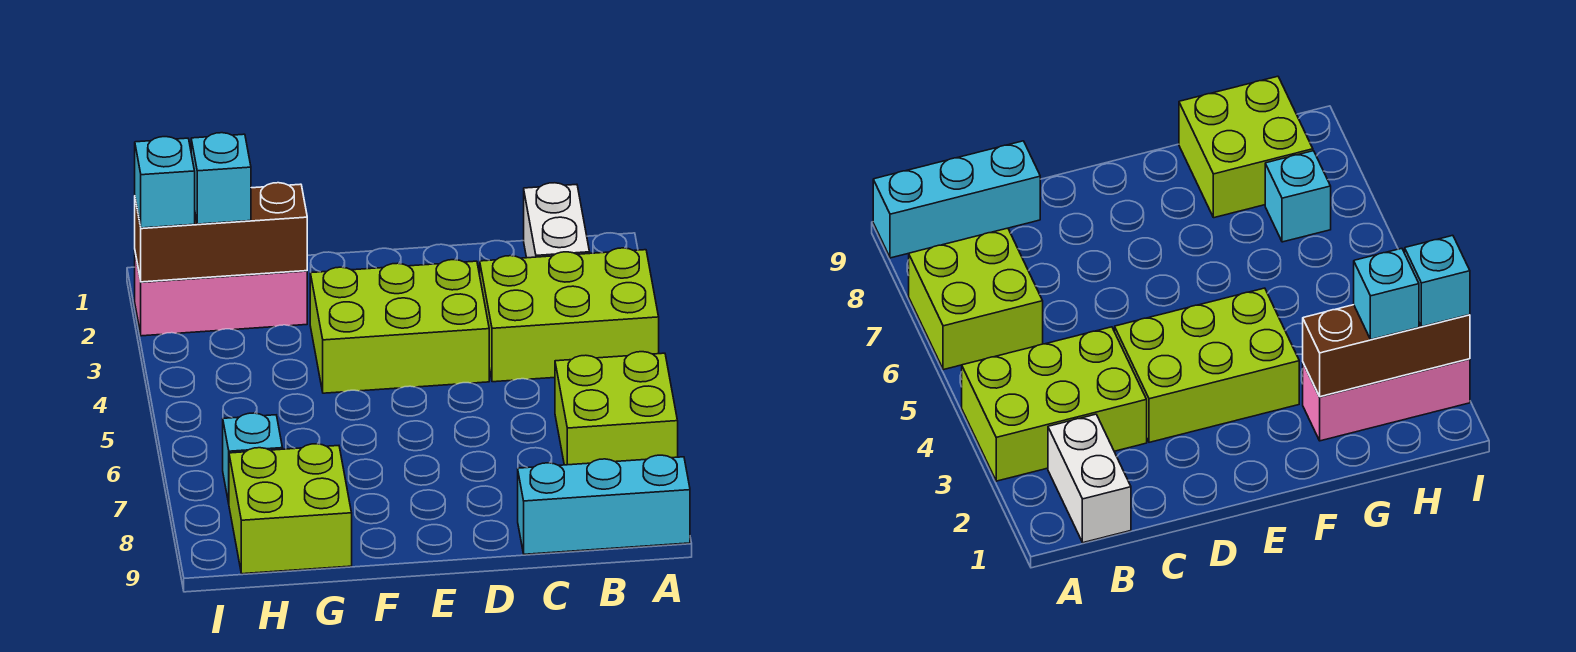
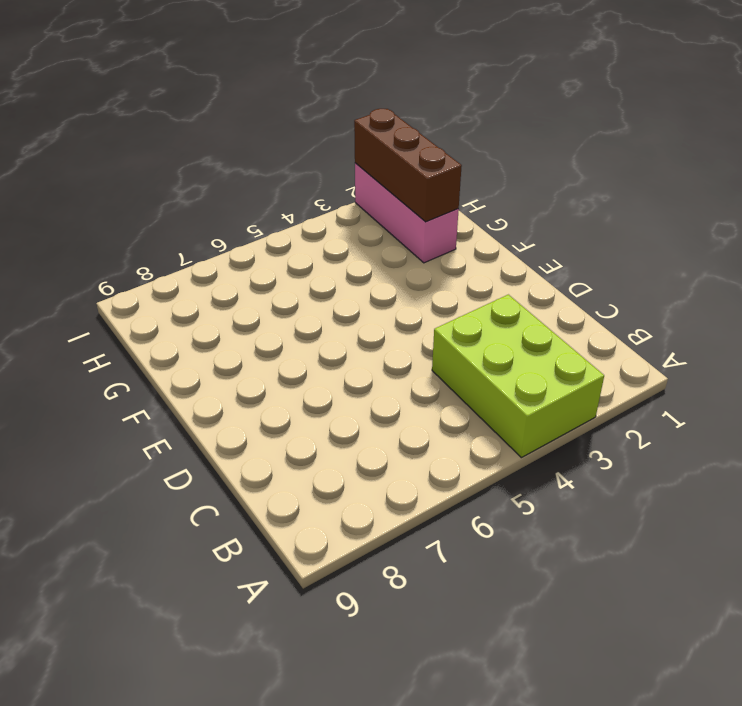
none -> lime brick A6:B7 level 1
none -> cyan brick A9:C9 level 1

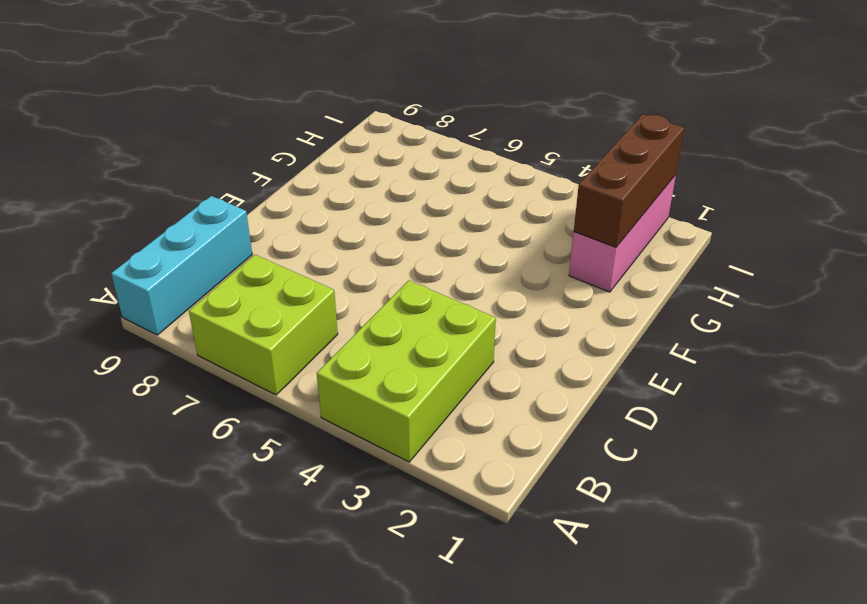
none -> white brick B1:B2 level 1
none -> lime brick D3:F4 level 1

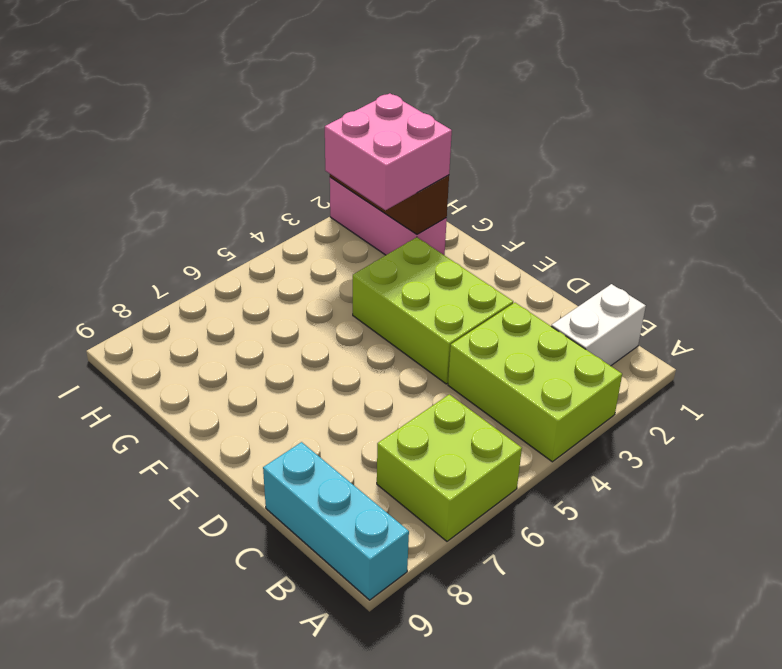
pink brick G2:H3 level 3 -> cyan brick H2 level 3
none -> lime brick G8:H9 level 1
none -> cyan brick H7 level 1

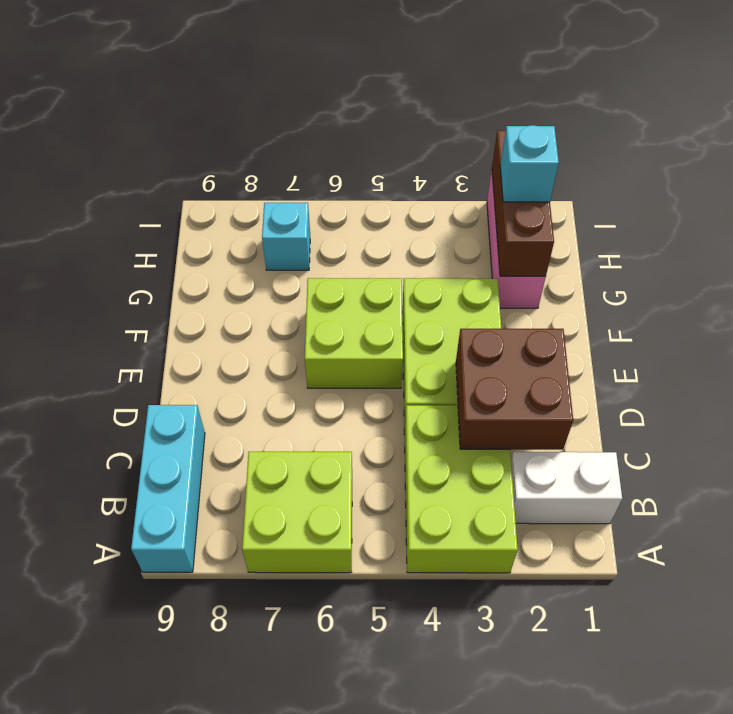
brown brick C2:D3 level 2 -> none
lime brick E5:F6 level 1 -> lime brick G8:H9 level 1
none -> cyan brick I2 level 3

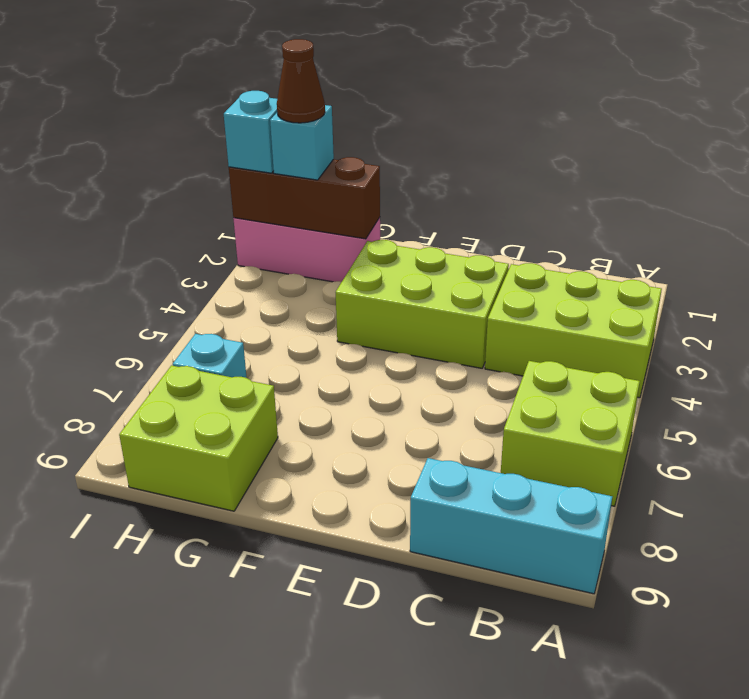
brown cone H2 level 4 -> none
none -> white brick B1:B2 level 1

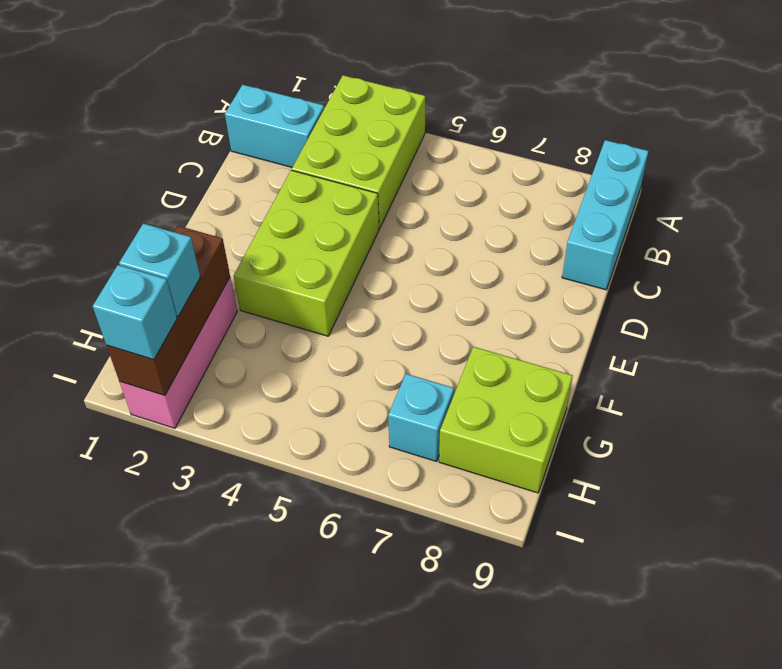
cyan brick B1:B2 level 1 -> white brick B1:B2 level 1
none -> lime brick A6:B7 level 1

